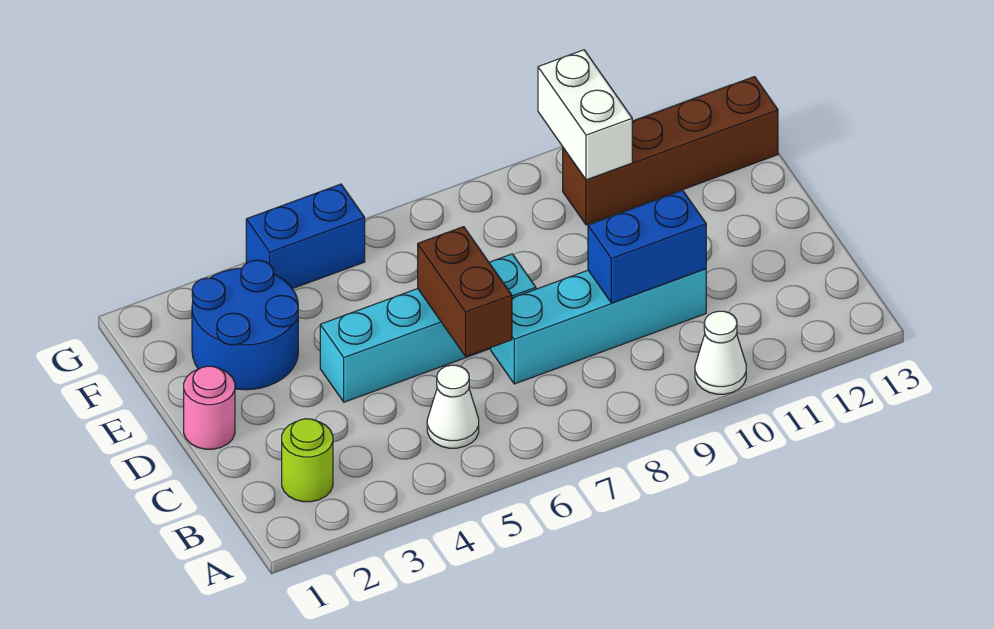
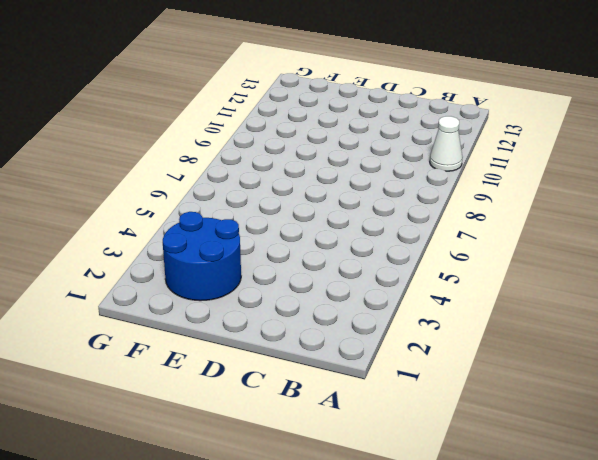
none -> lime round brick B2 level 1
none -> white cone B5 level 1
none -> cyan brick C7:C10 level 1

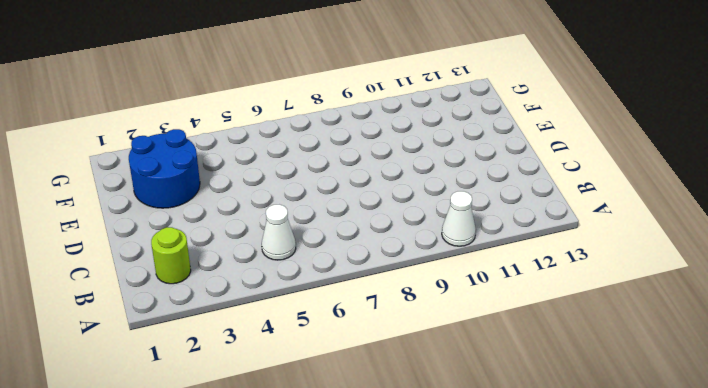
none -> cyan brick C7:C10 level 1
none -> pink round brick D1 level 1
none -> cyan brick D4:D7 level 1

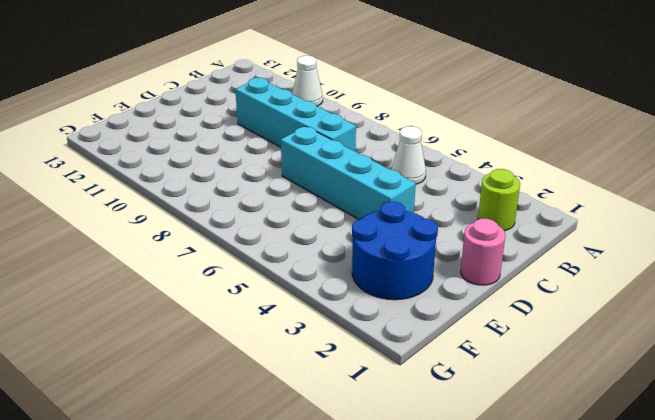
none -> brown brick F10:F13 level 1
none -> blue brick G4:G5 level 1
none -> brown brick C6:D6 level 2

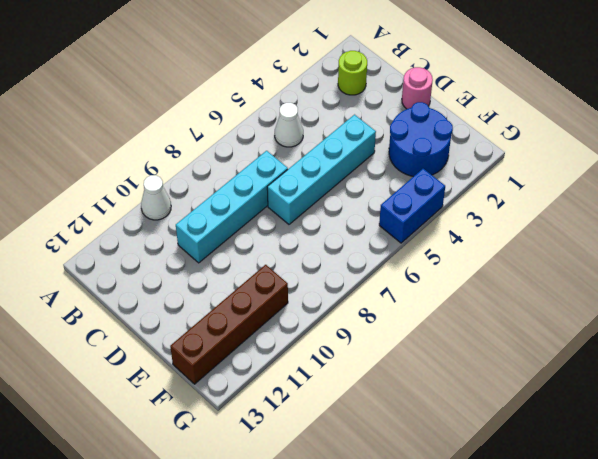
none -> brown brick C6:D6 level 2
none -> blue brick C9:C10 level 2
none -> white brick F10:G10 level 2

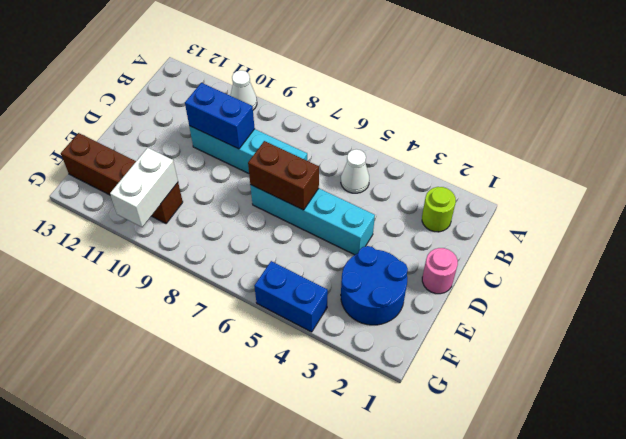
brown brick D6:D7 level 2 -> brown brick C6:D6 level 2

